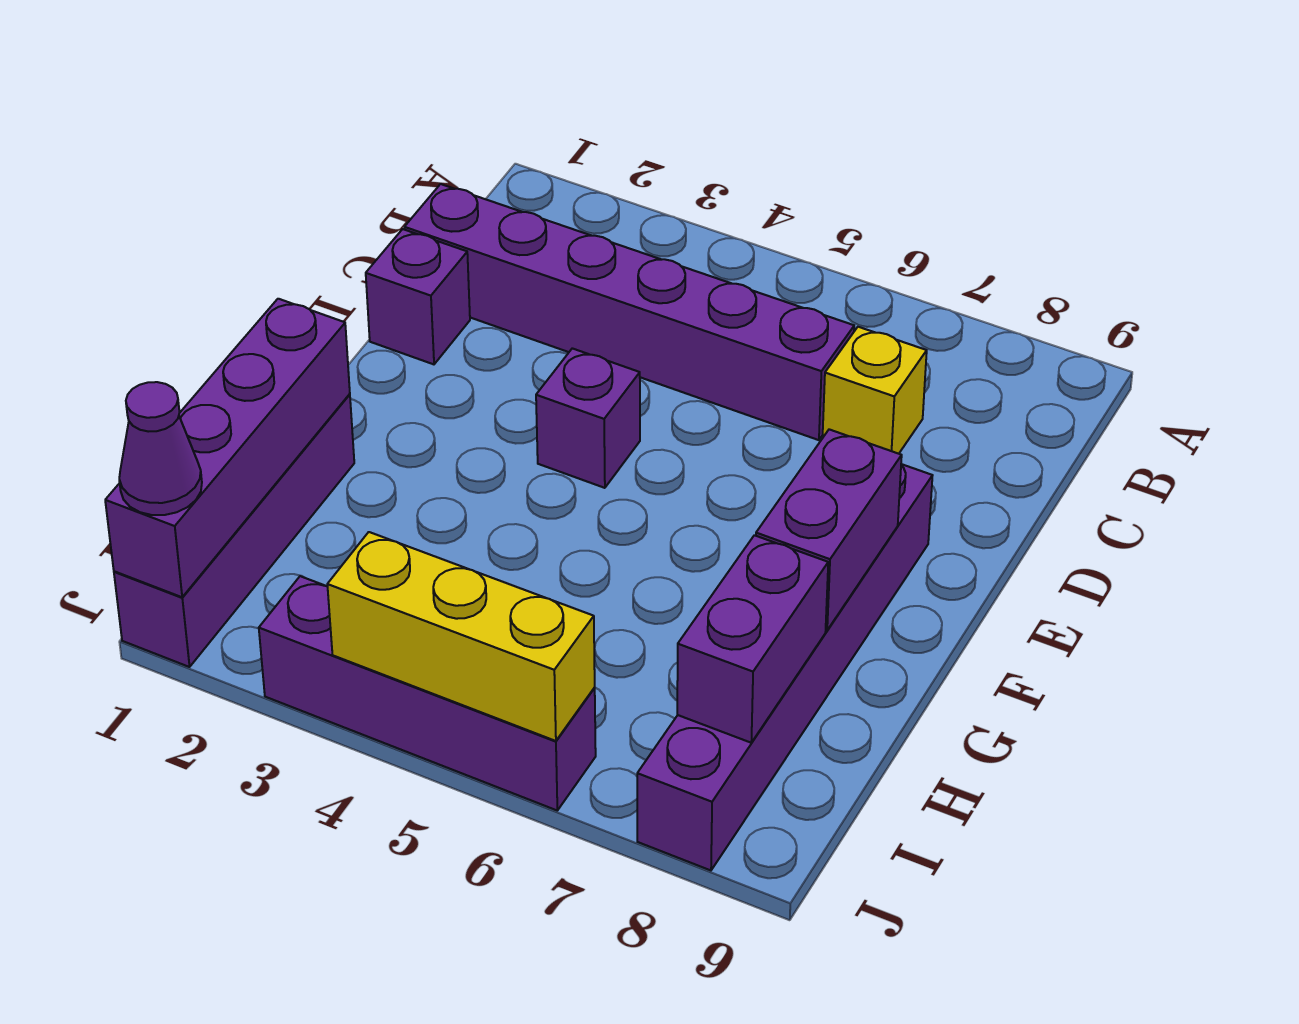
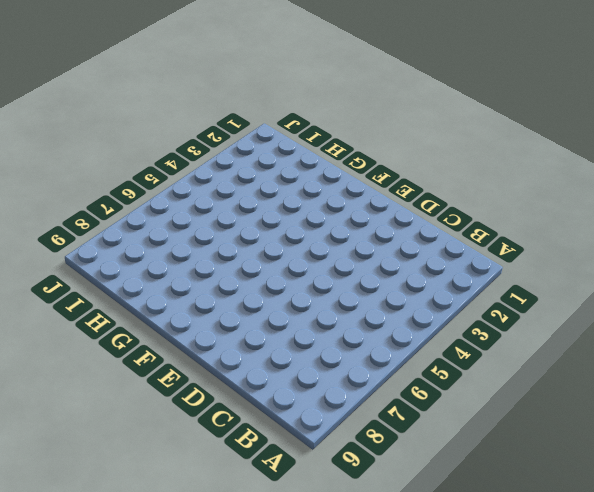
none -> purple brick C1:C6 level 1
none -> yellow brick C7 level 1
none -> purple brick D1 level 1

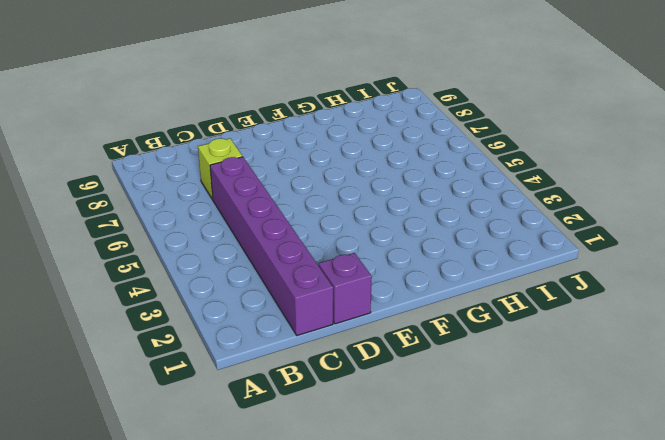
lime brick C7 level 1 -> yellow brick C7 level 1
none -> purple brick E4 level 1
none -> purple brick E8:J8 level 1
none -> purple brick G1:J1 level 1

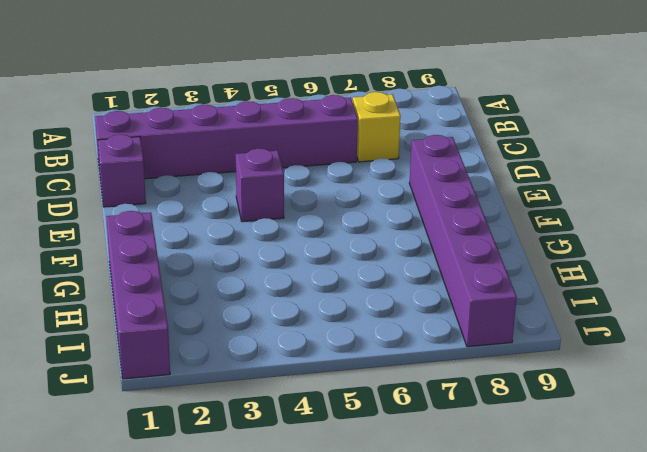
none -> purple brick J3:J6 level 1
none -> purple brick F8:G8 level 2
none -> purple brick G1:J1 level 2

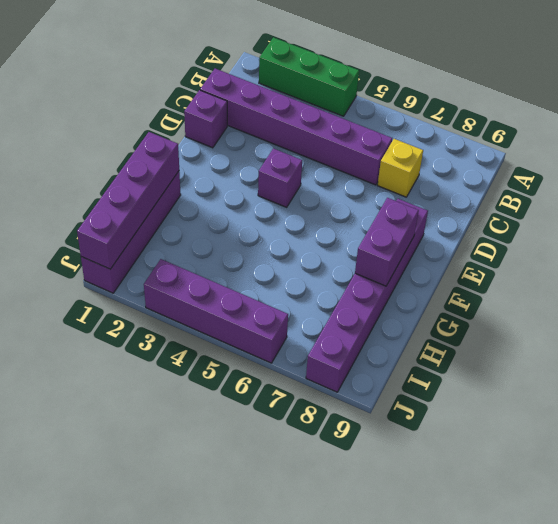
green brick A2:A4 level 1 -> none
none -> purple brick H8:I8 level 2
none -> yellow brick J4:J6 level 2
none -> purple cone J1 level 3

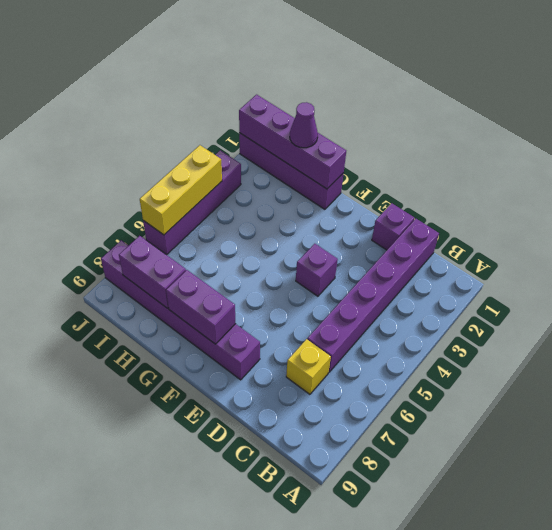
purple cone H1 level 3 -> purple cone J1 level 3

